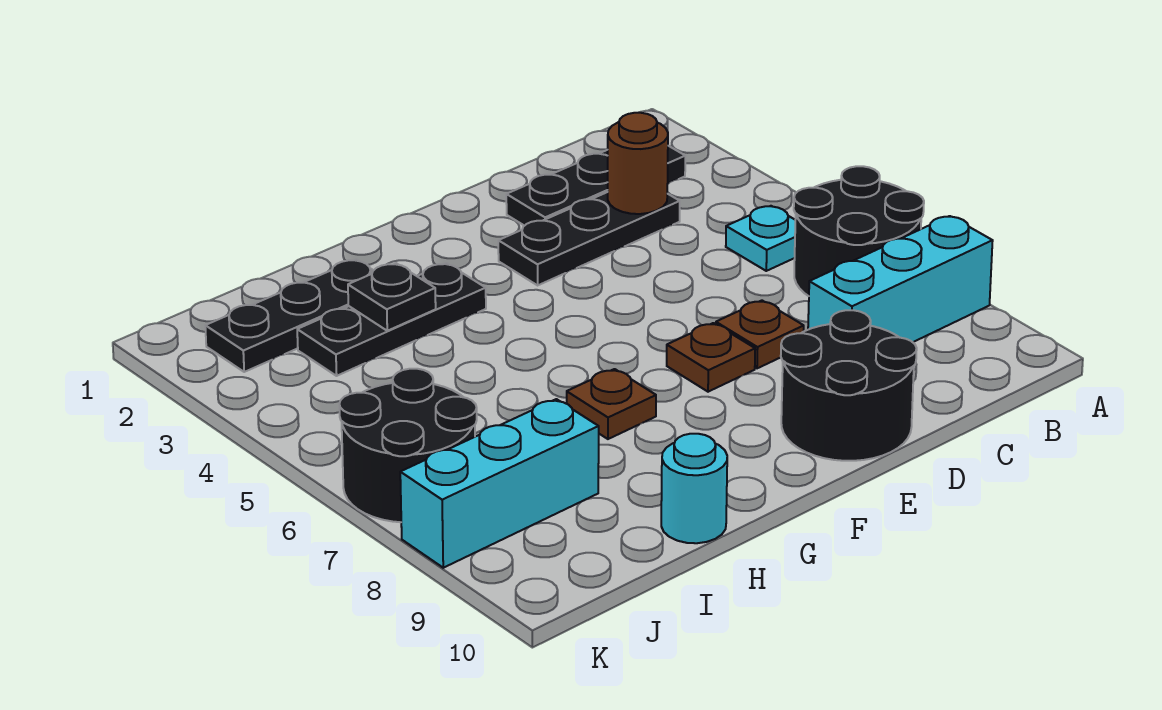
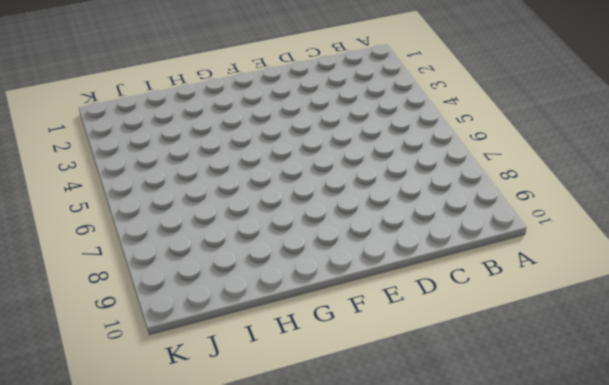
none -> black round brick A6:B7 level 1
none -> cyan brick A8:C8 level 1
none -> black plate B2:D2 level 1

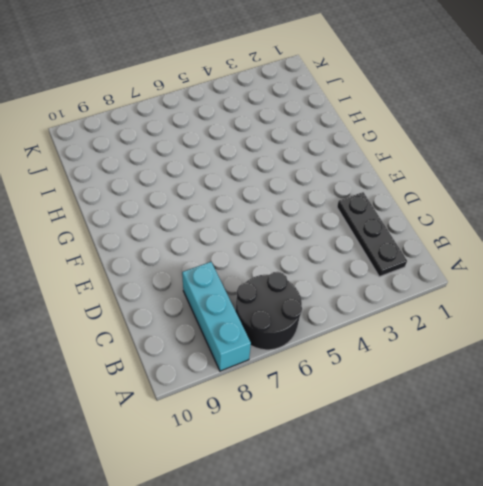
none -> cyan plate B5 level 1
none -> black plate C3:E3 level 1
none -> brown plate D7 level 1

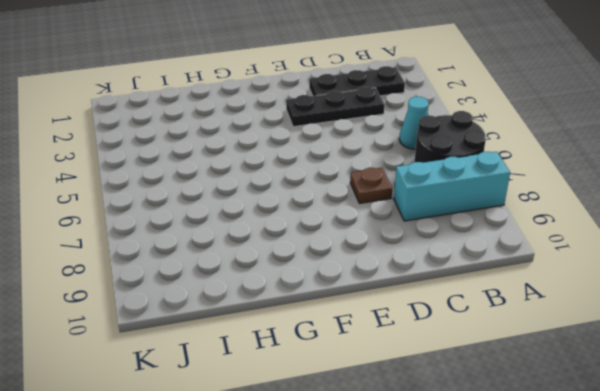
cyan cone B5 level 1 -> cyan plate B5 level 1
none -> black round brick D9:E10 level 1
none -> brown plate E7 level 1
none -> black plate G3:I3 level 1

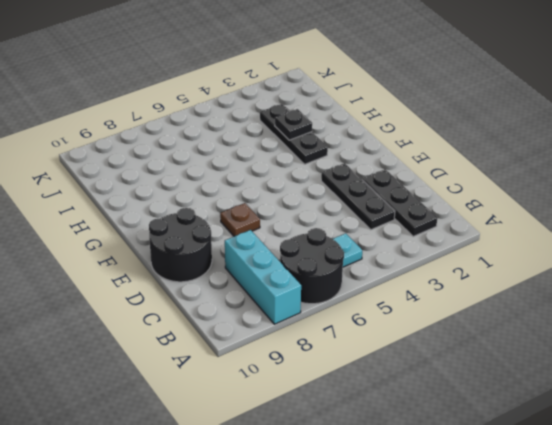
none -> brown plate D7 level 1
none -> brown plate G7 level 1
none -> black plate H2:J2 level 1

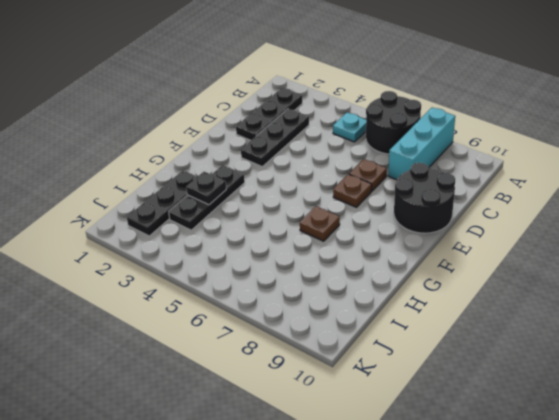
none -> cyan round brick H10 level 1
none -> cyan brick I8:K8 level 1
none -> black round brick J6:K7 level 1

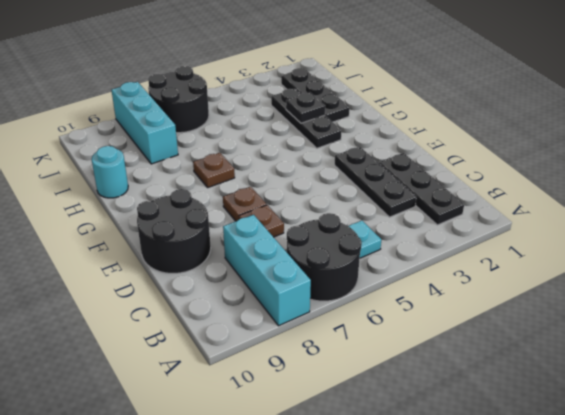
none -> brown round brick C3 level 2

